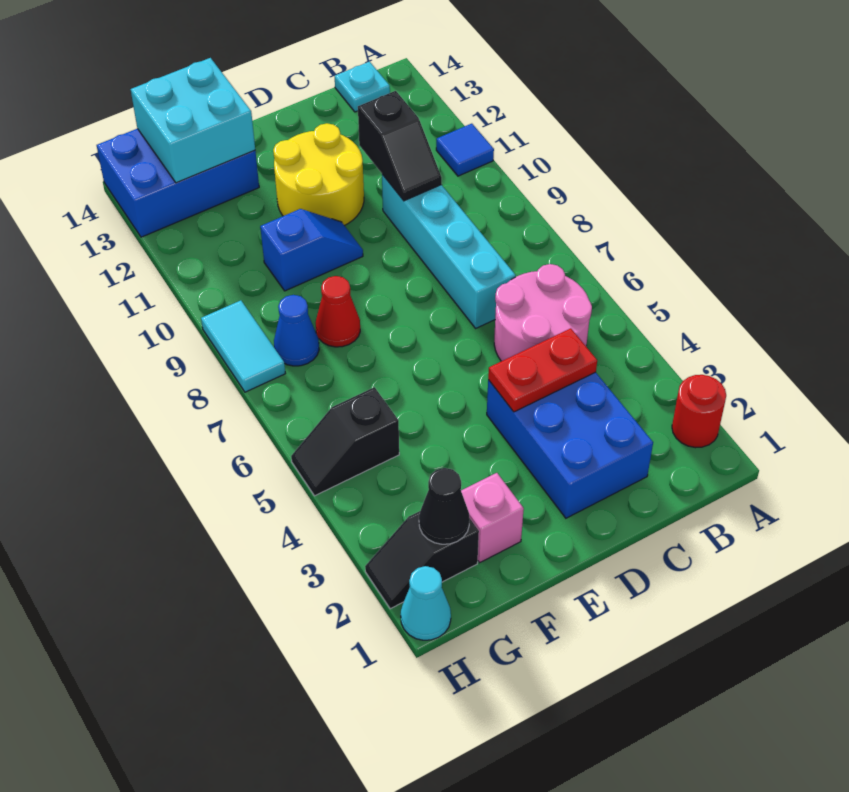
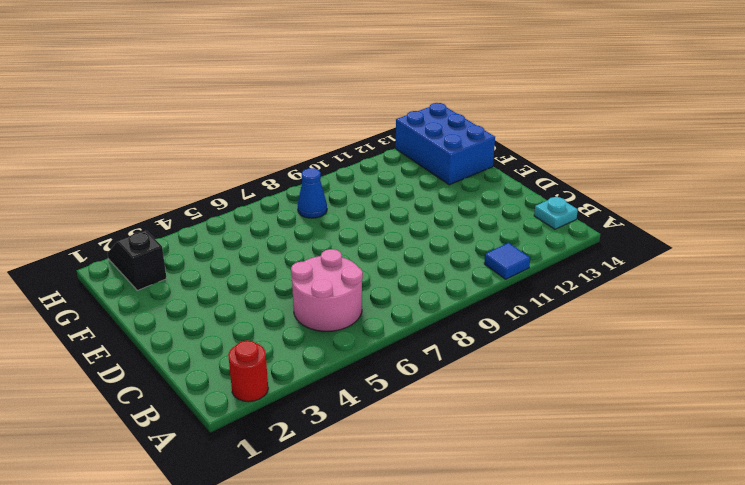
none -> blue brick C2:D4 level 1
none -> cyan brick C7:C10 level 1
none -> yellow round brick D11:E12 level 1

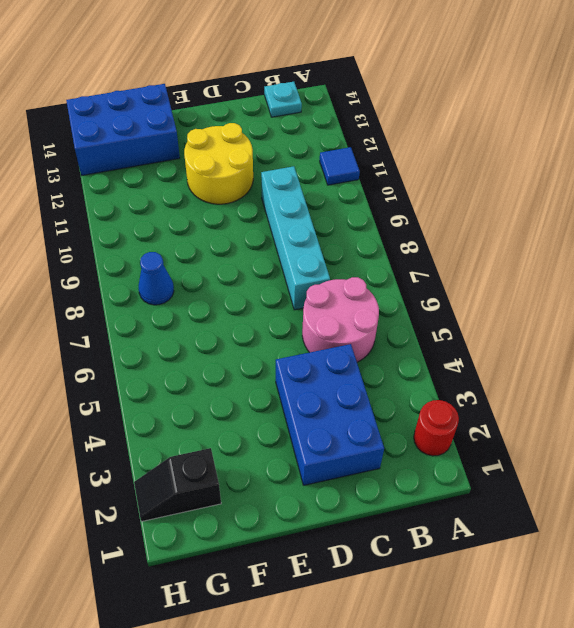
none -> blue slope E10:F10 level 1 top F
none -> pink brick F2 level 1
none -> red cone F8 level 1

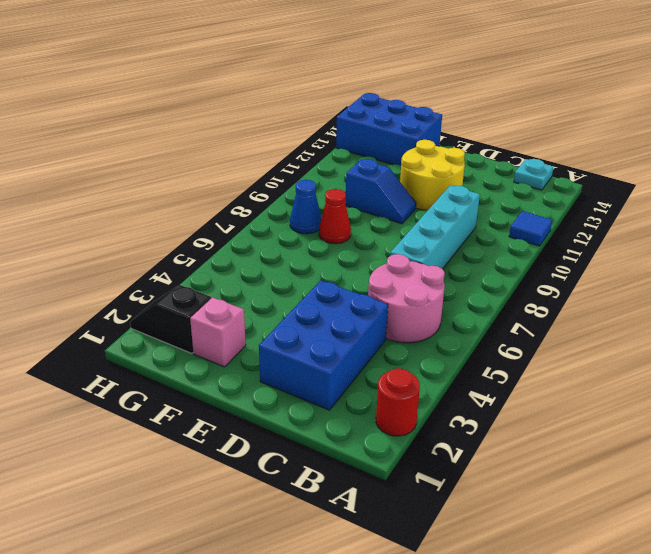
none -> black slope G5:H5 level 1 top G
none -> cyan cone H1 level 1
none -> cyan tile H8:H9 level 1

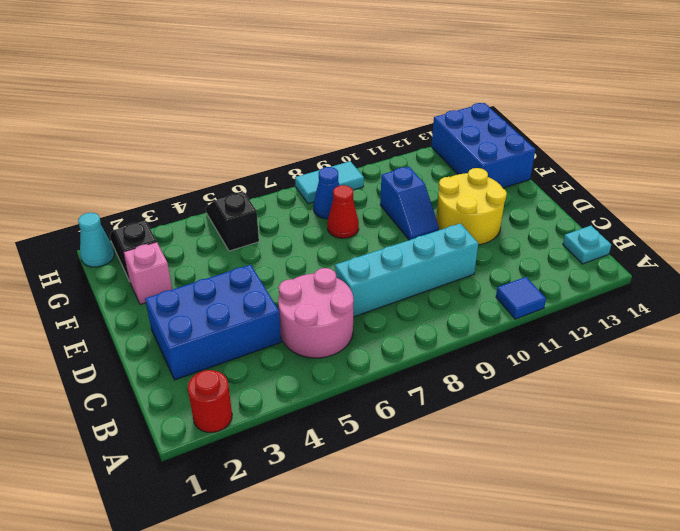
none -> red plate C4:D4 level 2
none -> black slope C10:C11 level 2 top 11
none -> cyan brick F13:G14 level 2

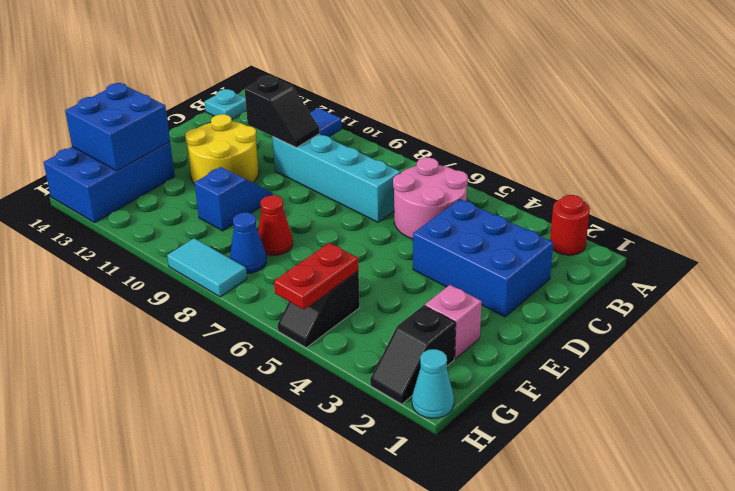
blue brick F13:G14 level 2 -> cyan brick F13:G14 level 2
red plate G5:H5 level 2 -> red plate C4:D4 level 2
none -> black cone G2 level 2

